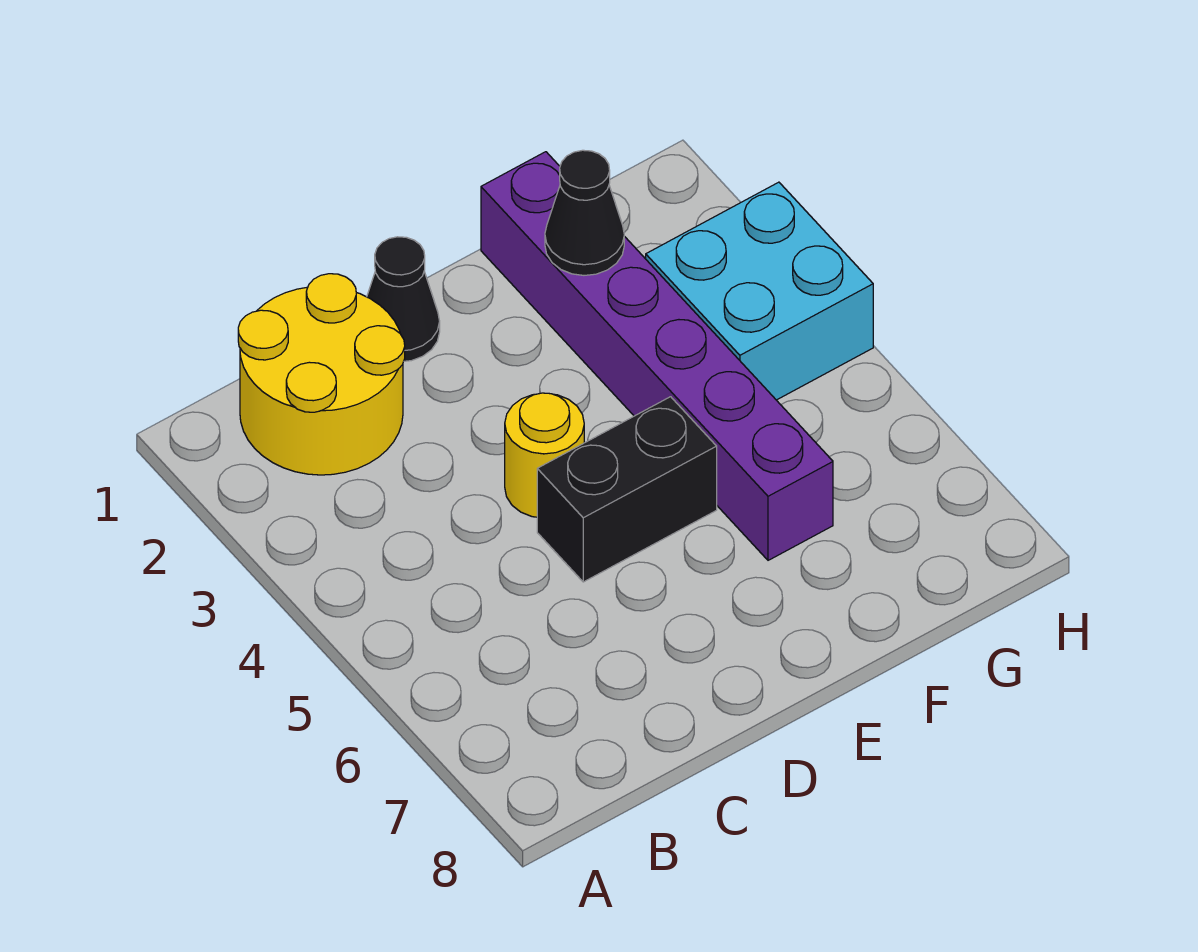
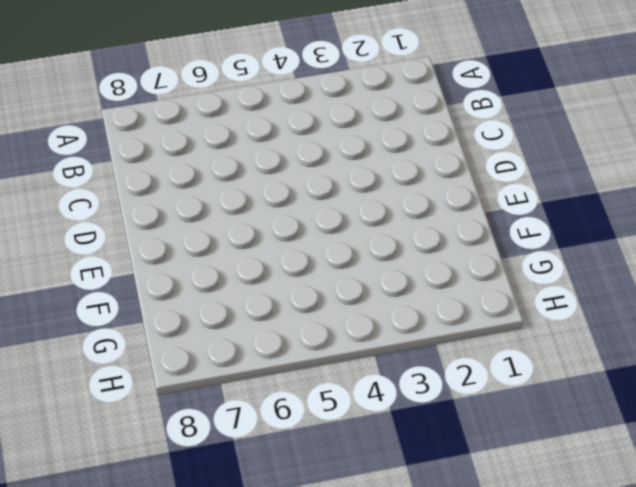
none -> yellow round brick B1:C2 level 1
none -> black cone D1 level 1

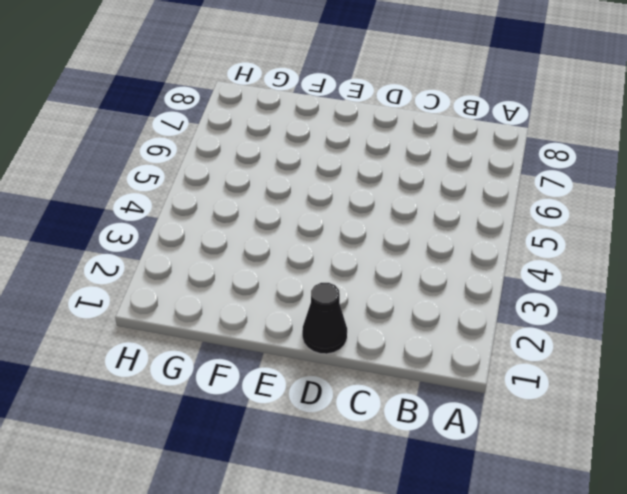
none -> yellow round brick B1:C2 level 1
none -> yellow round brick D4 level 1

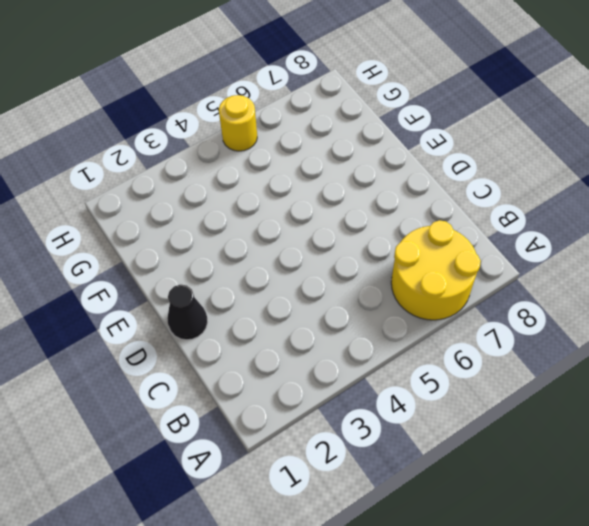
yellow round brick A6:B7 level 1 -> yellow round brick B1:C2 level 1
yellow round brick H5 level 1 -> yellow round brick D4 level 1
none -> black brick D5:E5 level 1
none -> purple brick F1:F6 level 1

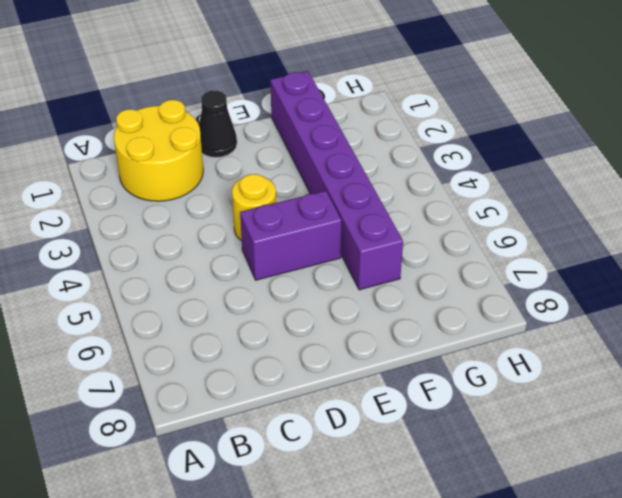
purple brick D5:E5 level 1 -> black brick D5:E5 level 1
none -> cyan brick G3:H4 level 1
none -> black cone F2 level 2

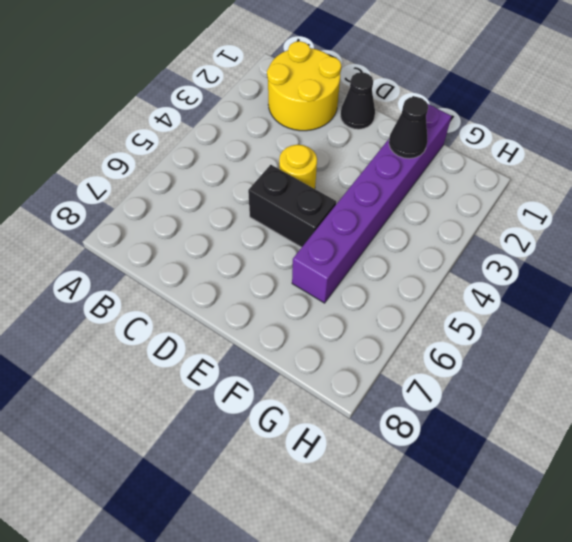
none -> cyan brick G3:H4 level 1

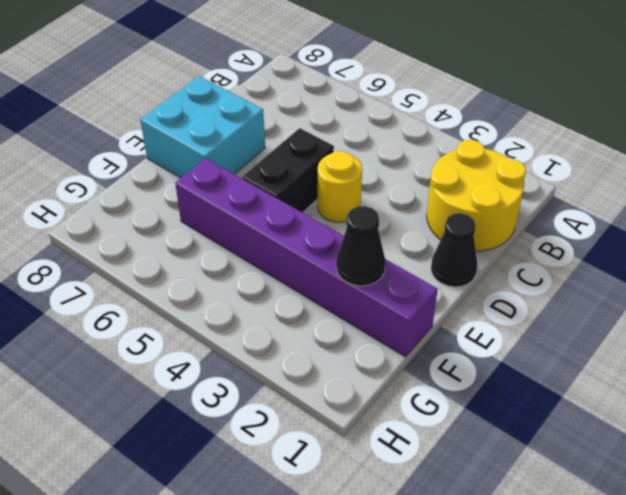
cyan brick D7:E8 level 1 -> cyan brick G3:H4 level 1

